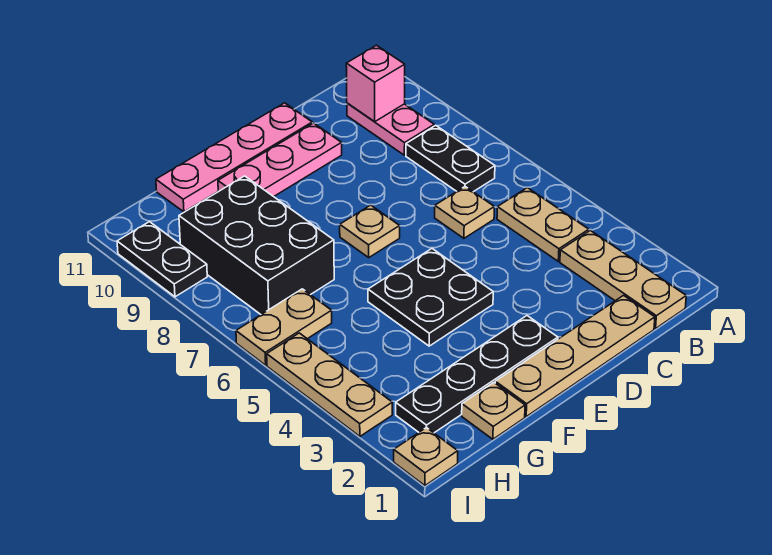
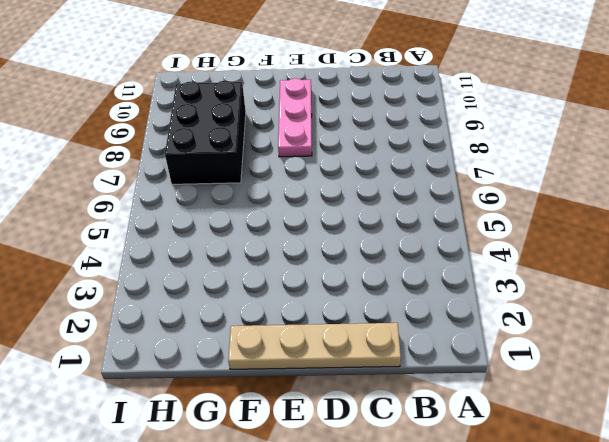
pink plate E8:E10 level 1 -> pink plate D10:F10 level 1
none -> tan plate B1:B3 level 1
none -> tan plate B4:B5 level 1
none -> black plate B7:B8 level 1

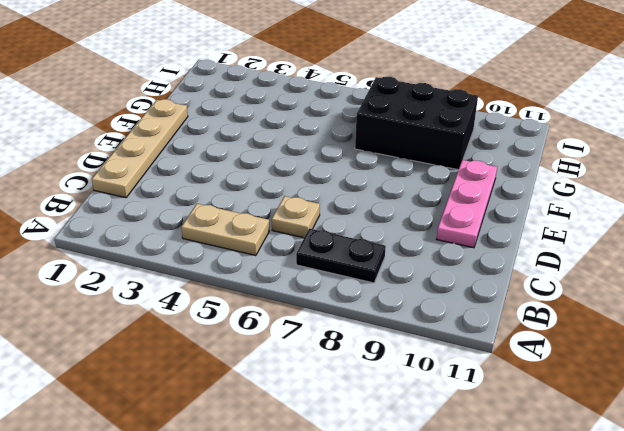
none -> tan plate B1:B3 level 1
none -> pink plate B9:B10 level 1
none -> pink plate D11:G11 level 1

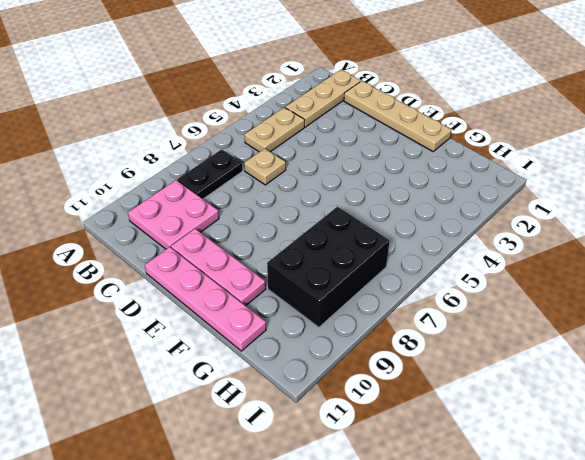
pink plate B9:C10 level 1 -> pink plate B9:B10 level 1
none -> black plate E2:H2 level 1
none -> black plate E4:F5 level 1
none -> tan plate E7 level 1

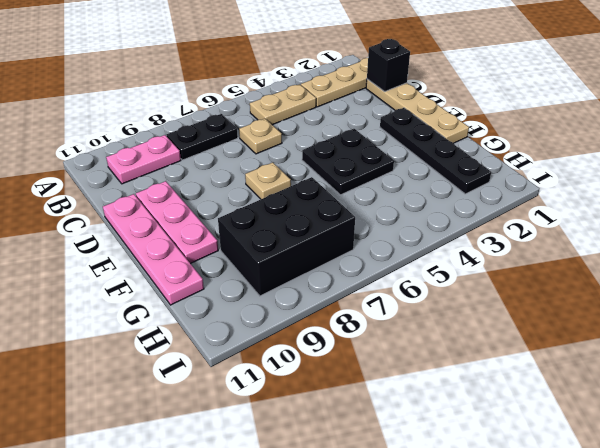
black brick C1 level 2 -> none
none -> tan plate G1 level 1
none -> tan plate H6:I6 level 1
none -> tan plate I1 level 1

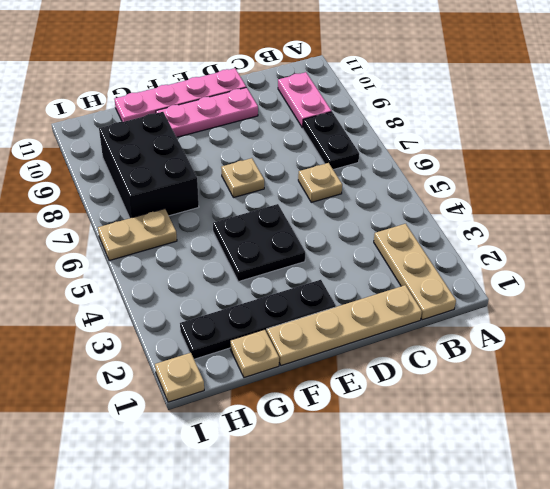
none -> tan plate B4:B5 level 1
none -> tan plate I3:I5 level 1
none -> black plate I9:I10 level 1

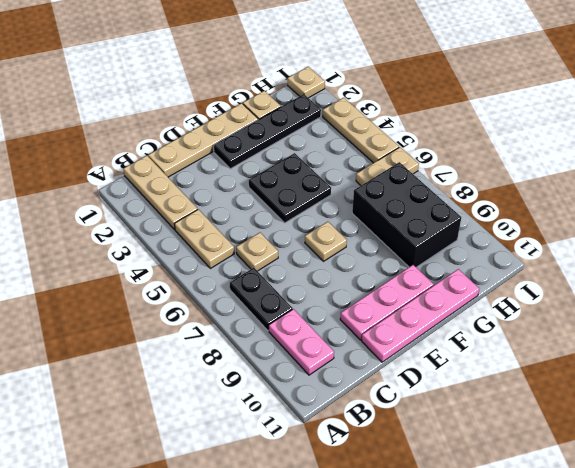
none -> black plate I9:I10 level 1
none -> pink brick B10 level 2

